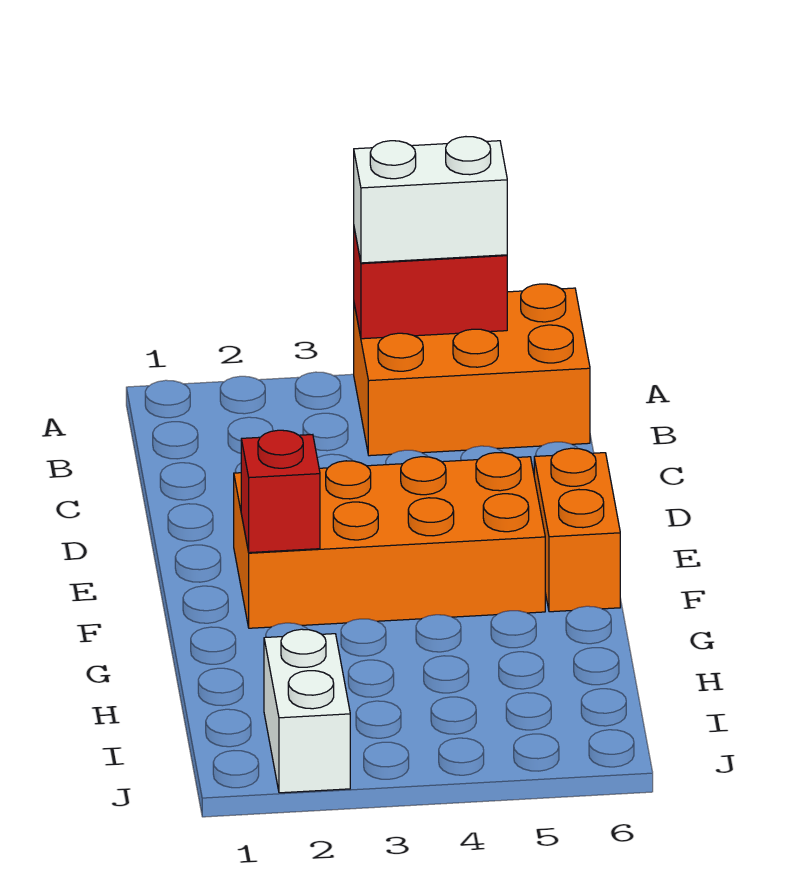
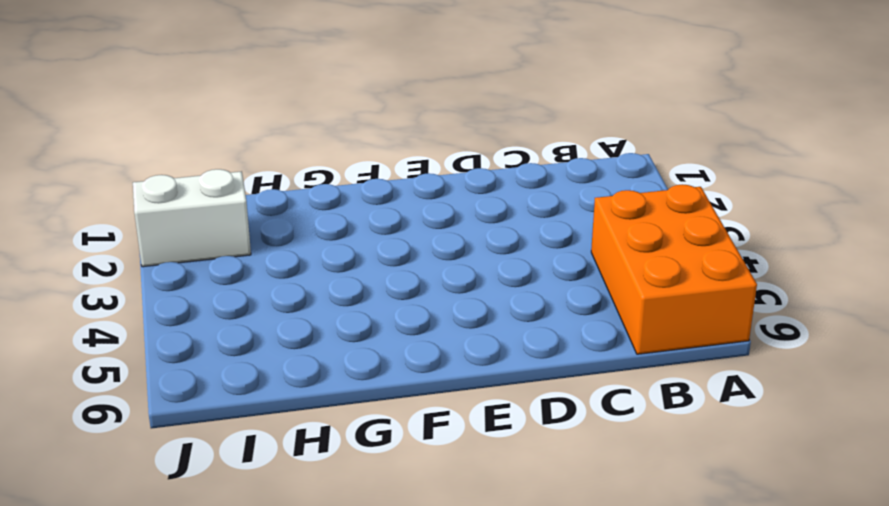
none -> orange brick E2:F5 level 1
none -> orange brick E6:F6 level 1

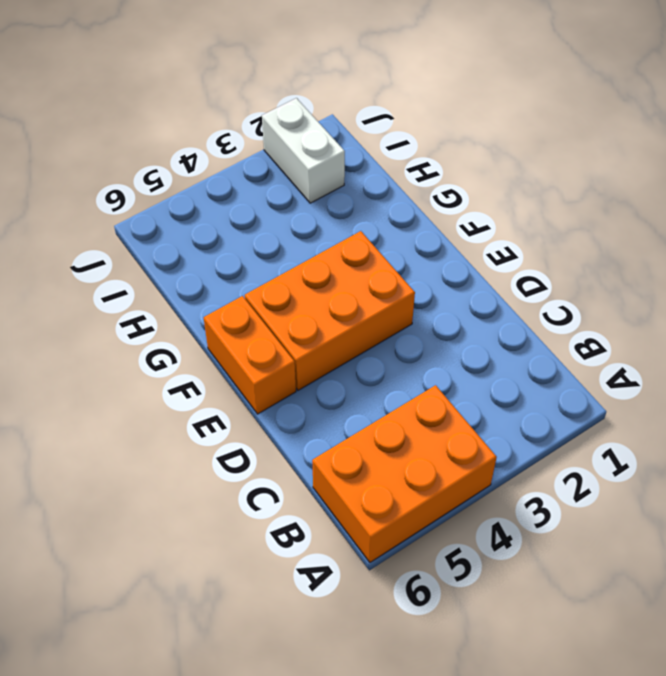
orange brick E3:F5 level 1 -> orange brick E2:F5 level 1
none -> red brick A4:A5 level 2
none -> red brick F2 level 2

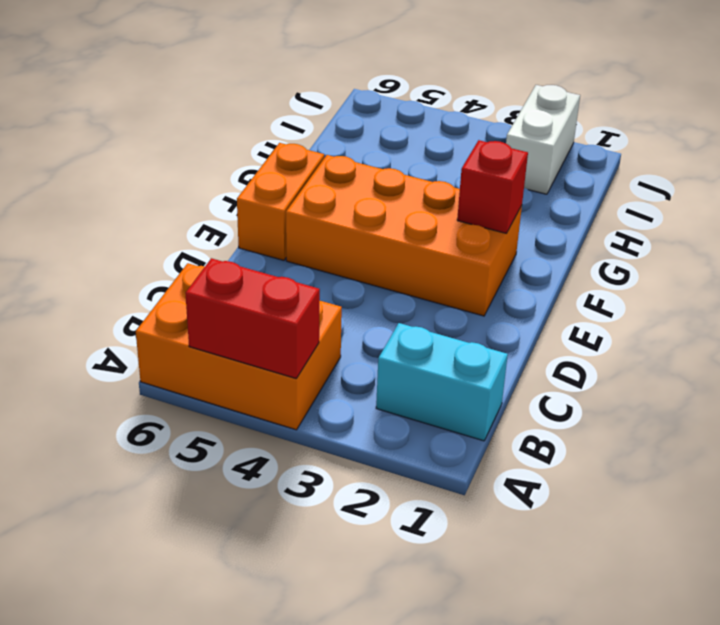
cyan brick B1:B2 level 1 -> none
none -> white brick A4:A5 level 3

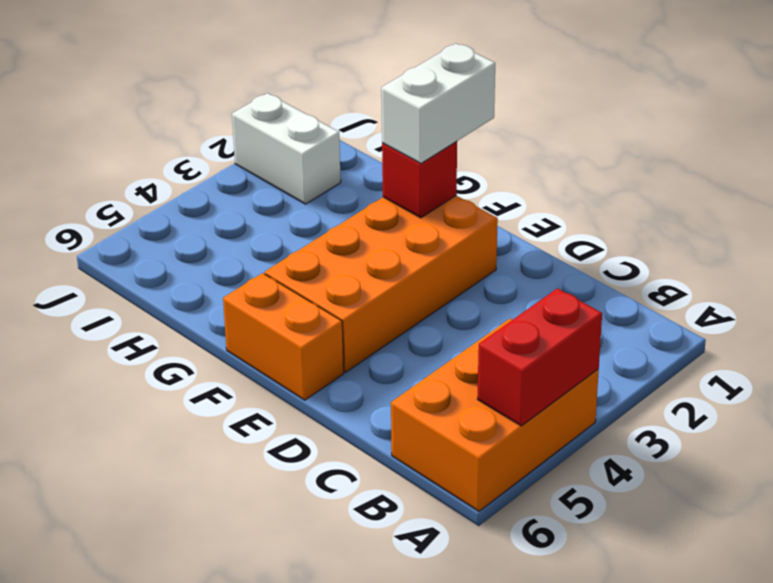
white brick F1:F2 level 3 -> white brick A4:A5 level 3

